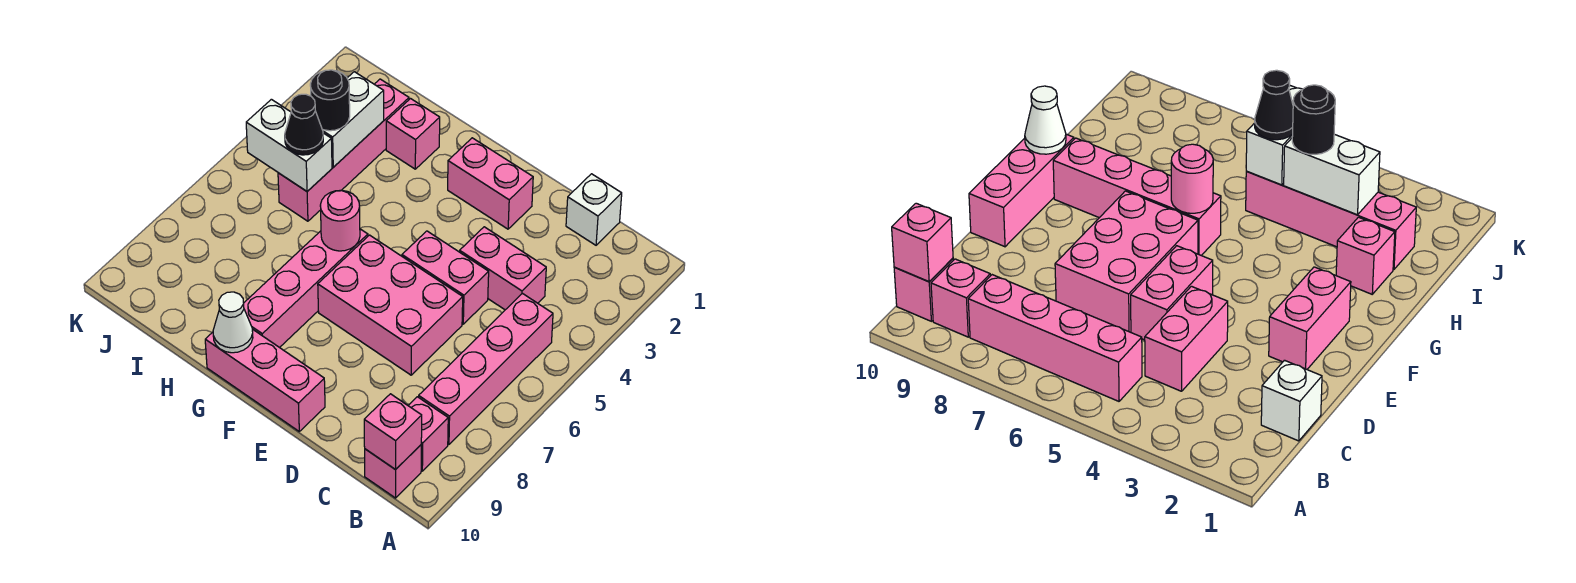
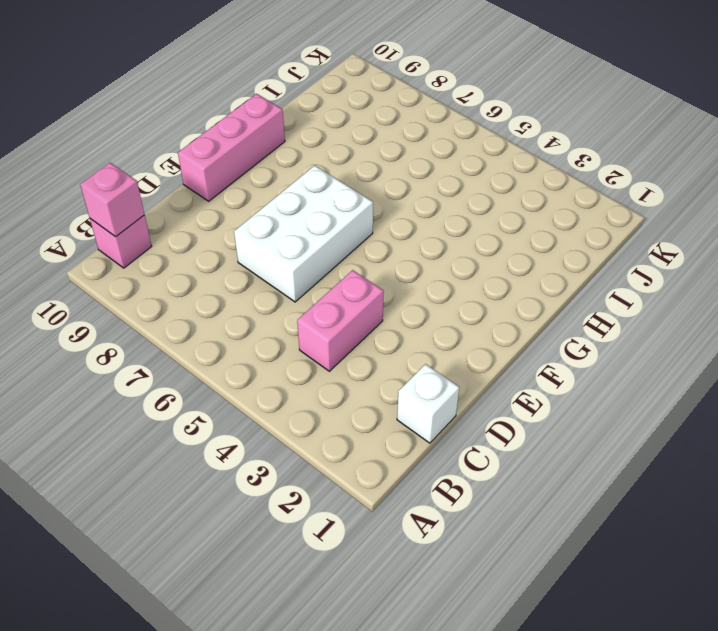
white brick D6:F7 level 1 -> pink brick D6:F7 level 1
none -> pink brick B5:B8 level 1
none -> pink brick B9 level 1
none -> pink brick D5:E5 level 1

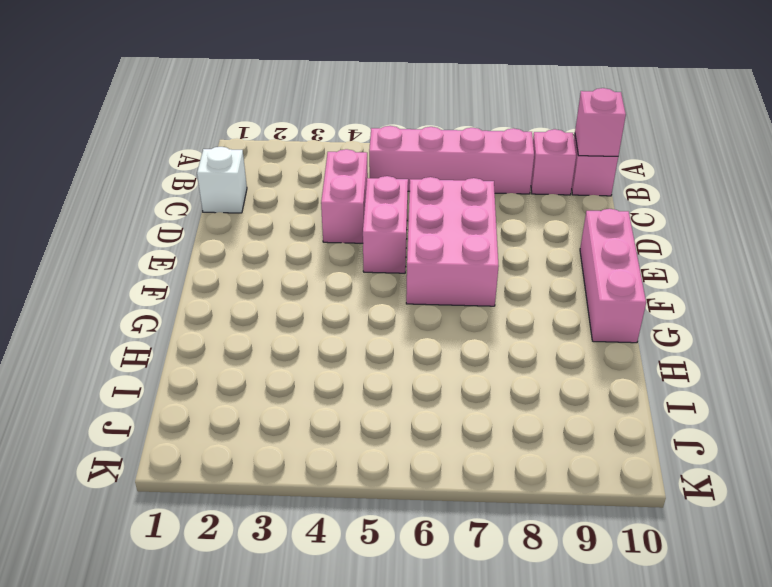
none -> pink brick E2:F2 level 1
none -> pink brick G6:G9 level 1
none -> pink brick H2 level 1

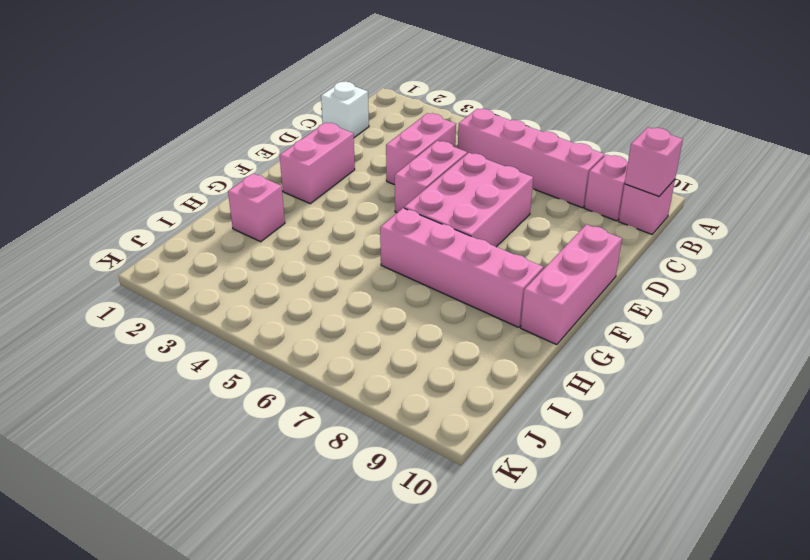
none -> pink brick I2:I5 level 1
none -> pink round brick G6 level 2
none -> white cone G10 level 2

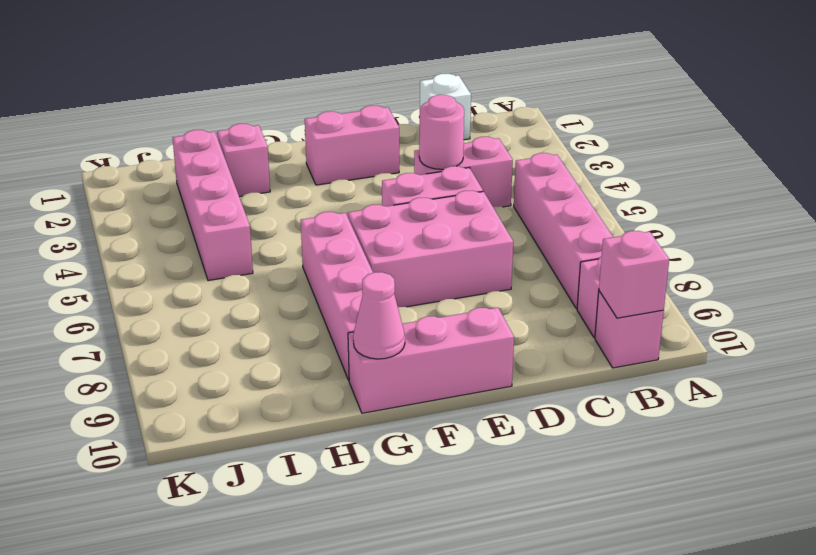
pink round brick D4 level 2 -> pink round brick G6 level 2
pink cone G10 level 2 -> white cone G10 level 2
none -> white brick I3:I4 level 2
none -> white brick I5:J5 level 2
none -> black round brick I4 level 3

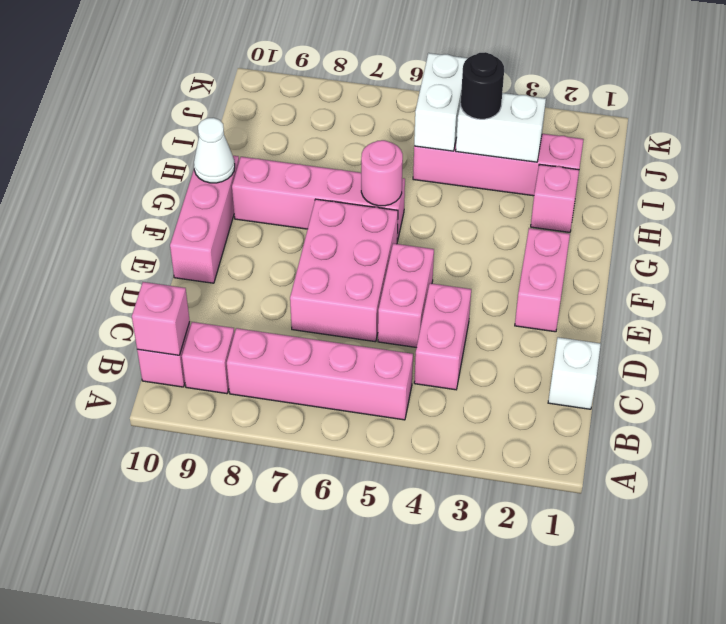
none -> black cone I5 level 3

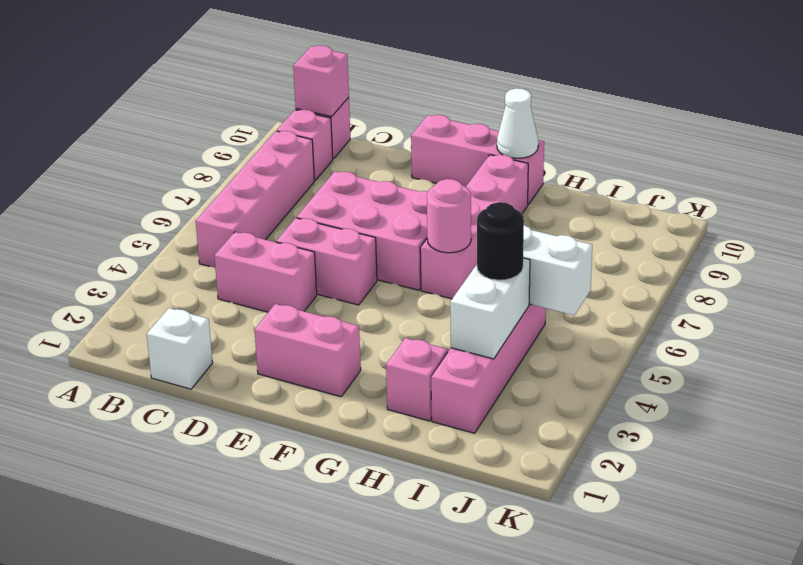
none -> black cone I5 level 3

